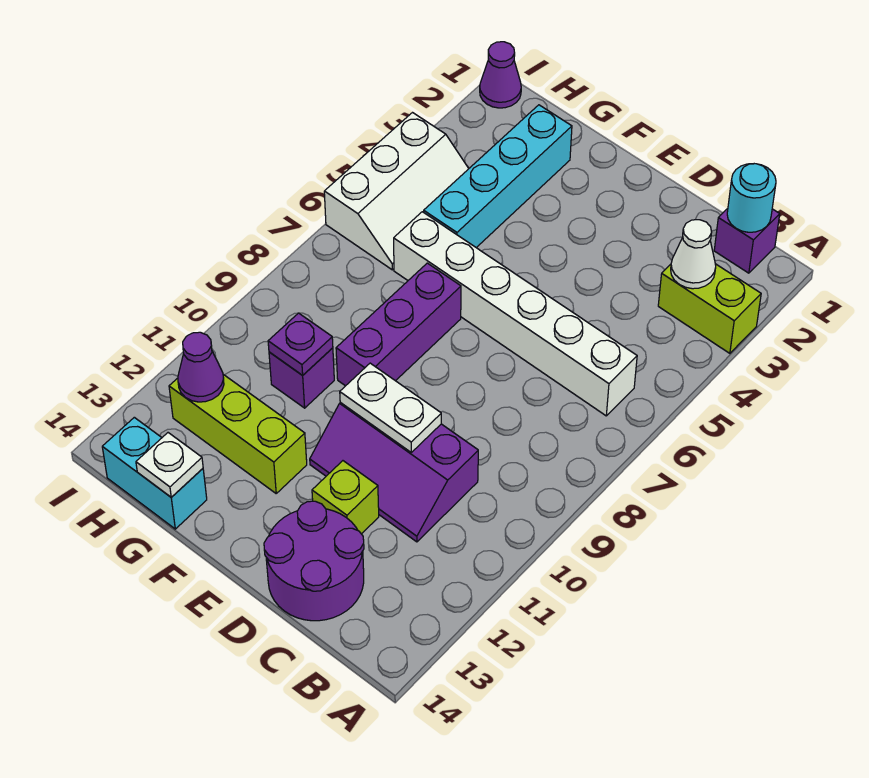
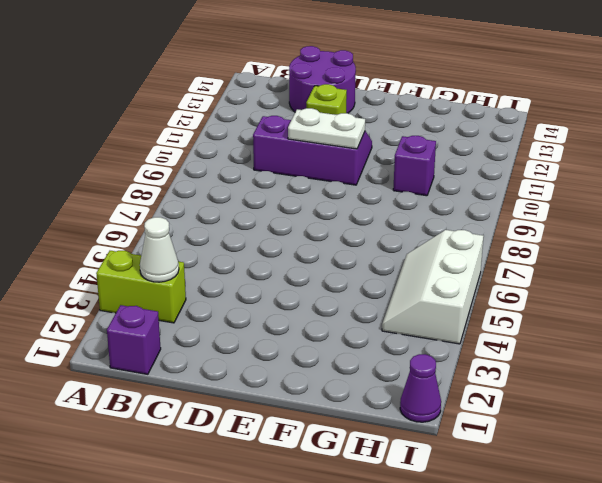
none -> white brick B6:G6 level 1
none -> purple brick F7:F9 level 1
none -> lime brick F12:H12 level 1

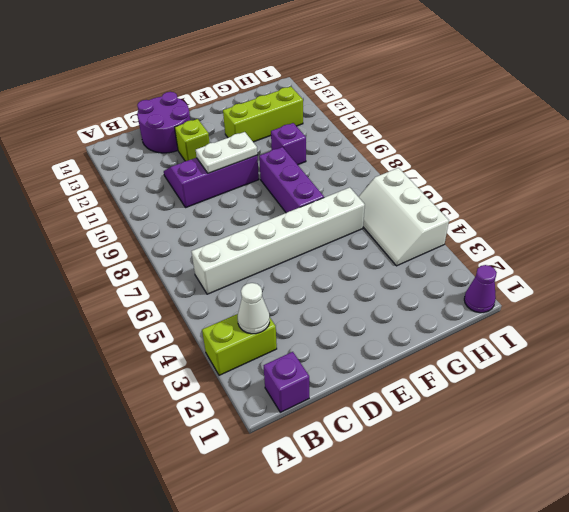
none -> cyan brick G2:G5 level 1
none -> cyan brick G14:H14 level 1
none -> cyan round brick B1 level 2

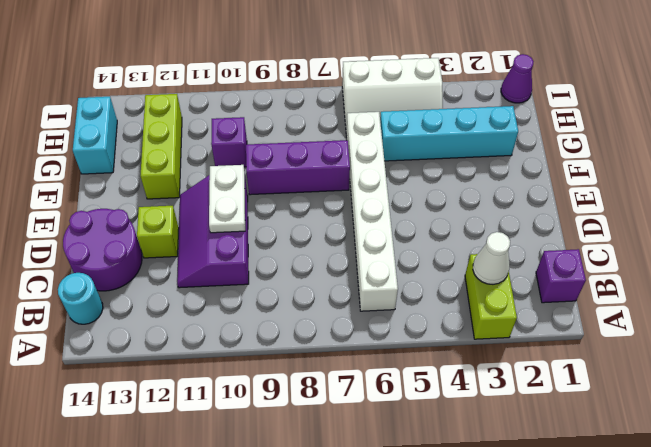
cyan round brick B14 level 1 -> cyan round brick B1 level 2
none -> purple plate G10 level 2
none -> white plate G14 level 2
none -> purple cone H12 level 2

